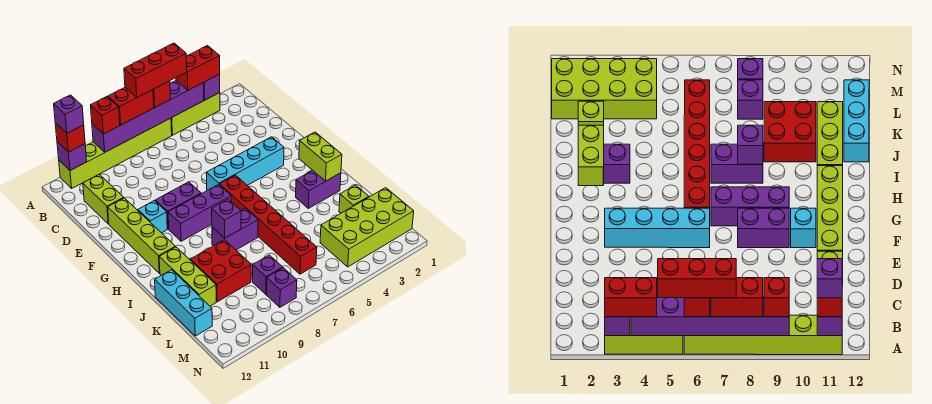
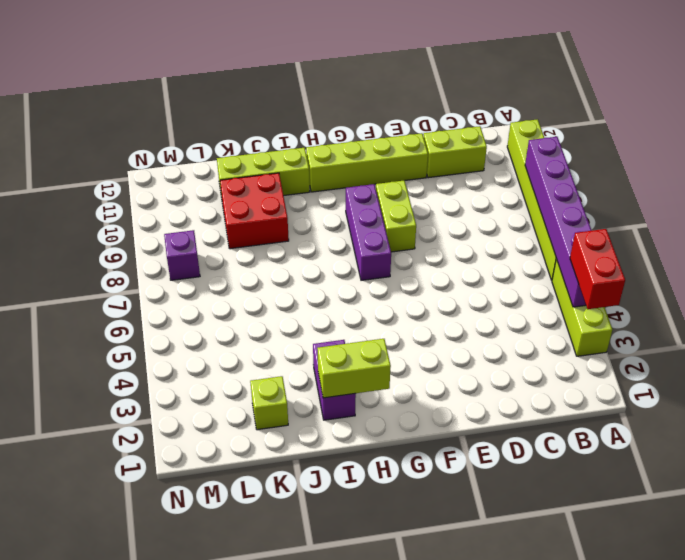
lime brick F8:F9 level 1 -> purple brick F8:F9 level 1
none -> cyan brick F3:F6 level 1
none -> cyan brick F10 level 1
none -> red brick G6:L6 level 1
none -> purple brick I7:I8 level 1

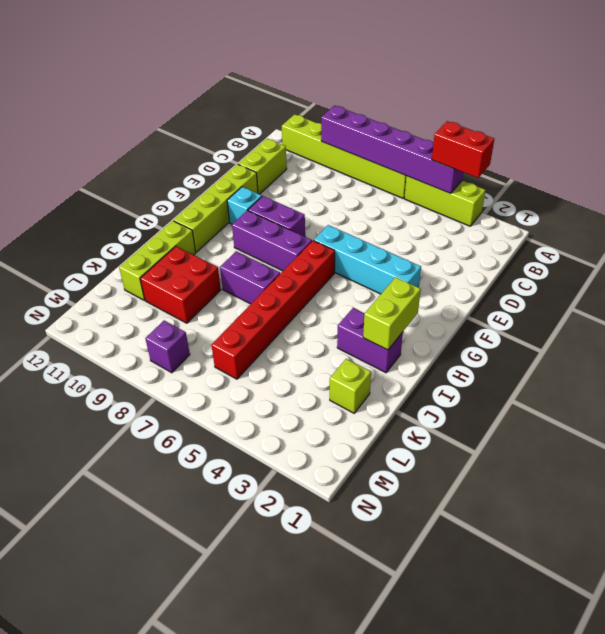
none -> cyan brick J12:L12 level 1
none -> lime brick L1:M4 level 1
none -> purple brick L8 level 1
none -> purple brick A3 level 2

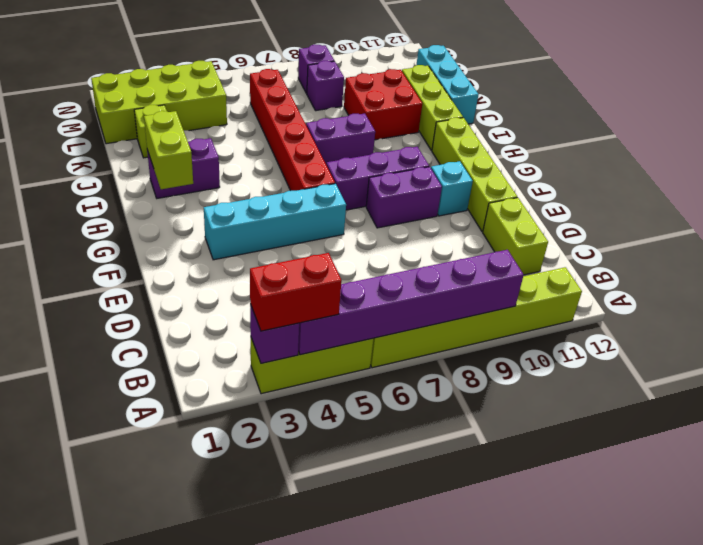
none -> purple brick A11 level 2
none -> purple brick I8 level 2
none -> red brick A6 level 3
none -> red brick A7:A8 level 3

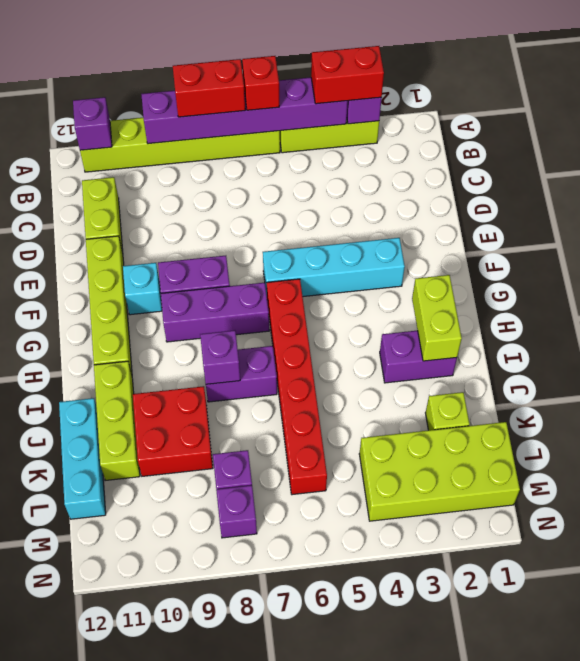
none -> red brick A9 level 3
none -> red brick A11 level 3
none -> red brick A5:A7 level 4
none -> purple brick A11 level 4

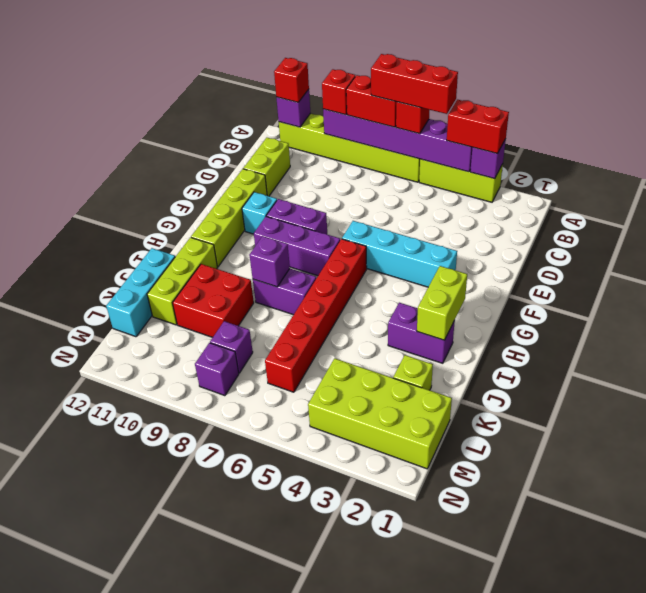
none -> purple brick A11 level 4

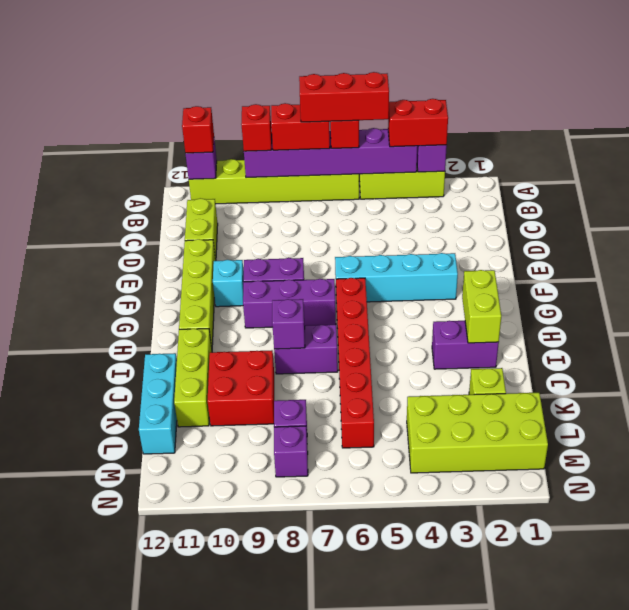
none -> purple brick A11 level 4

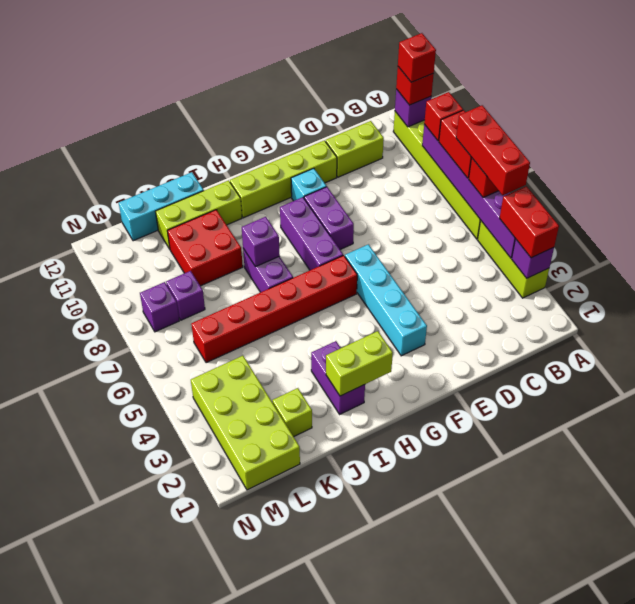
red brick A11 level 4 -> purple brick A11 level 4

